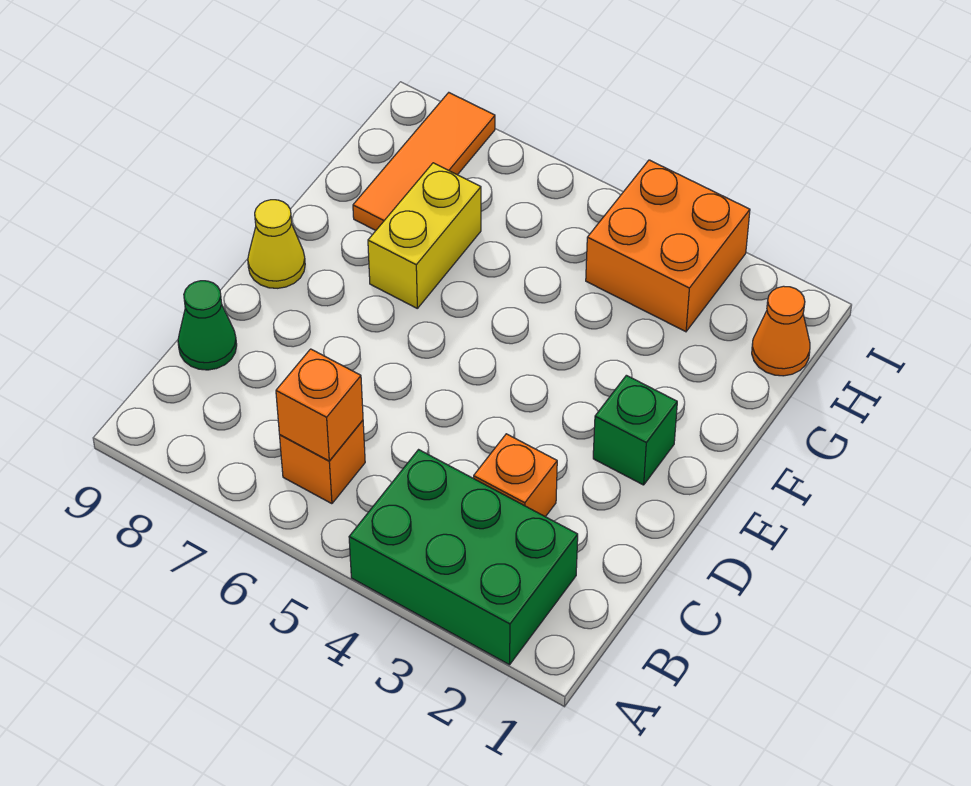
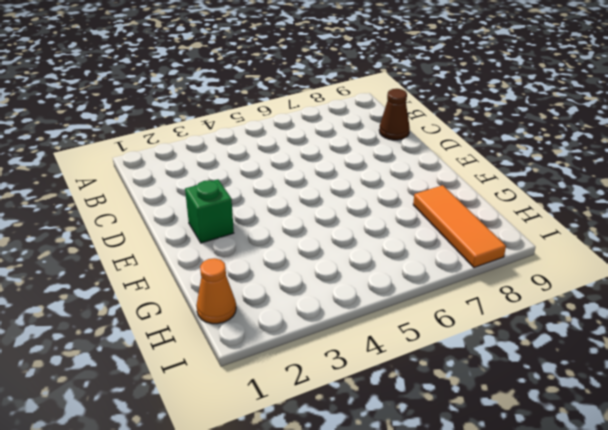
brown cone C9 level 1 -> green cone C9 level 1
none -> green brick A2:B4 level 1
none -> orange brick B6 level 1

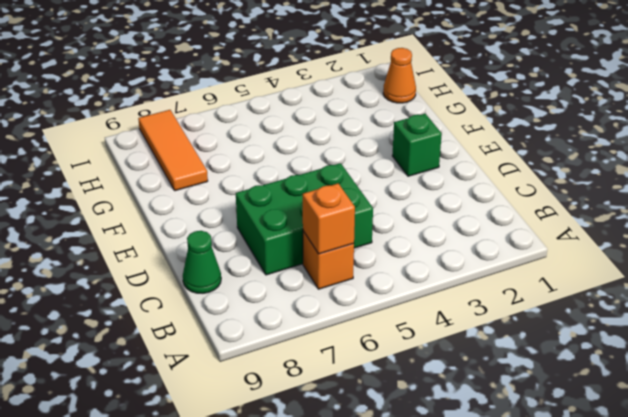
green brick C5:D7 level 1 -> green brick A2:B4 level 1
none -> orange brick C3 level 1
none -> yellow cone E9 level 1

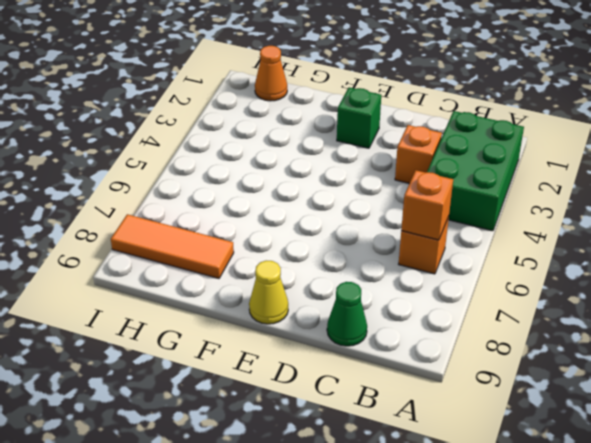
none -> yellow brick F7:G7 level 1
none -> orange brick H3:I4 level 1

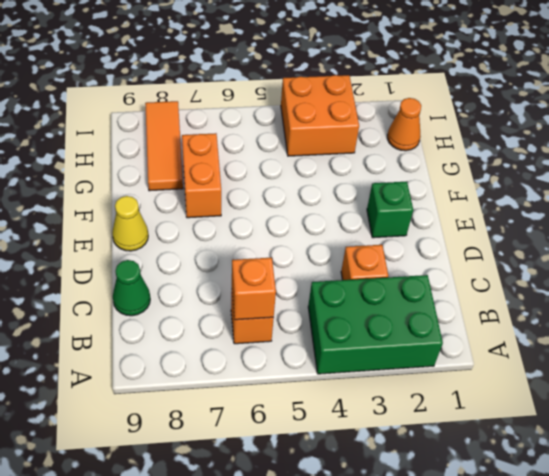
orange brick F7:G7 level 1 -> yellow brick F7:G7 level 1

